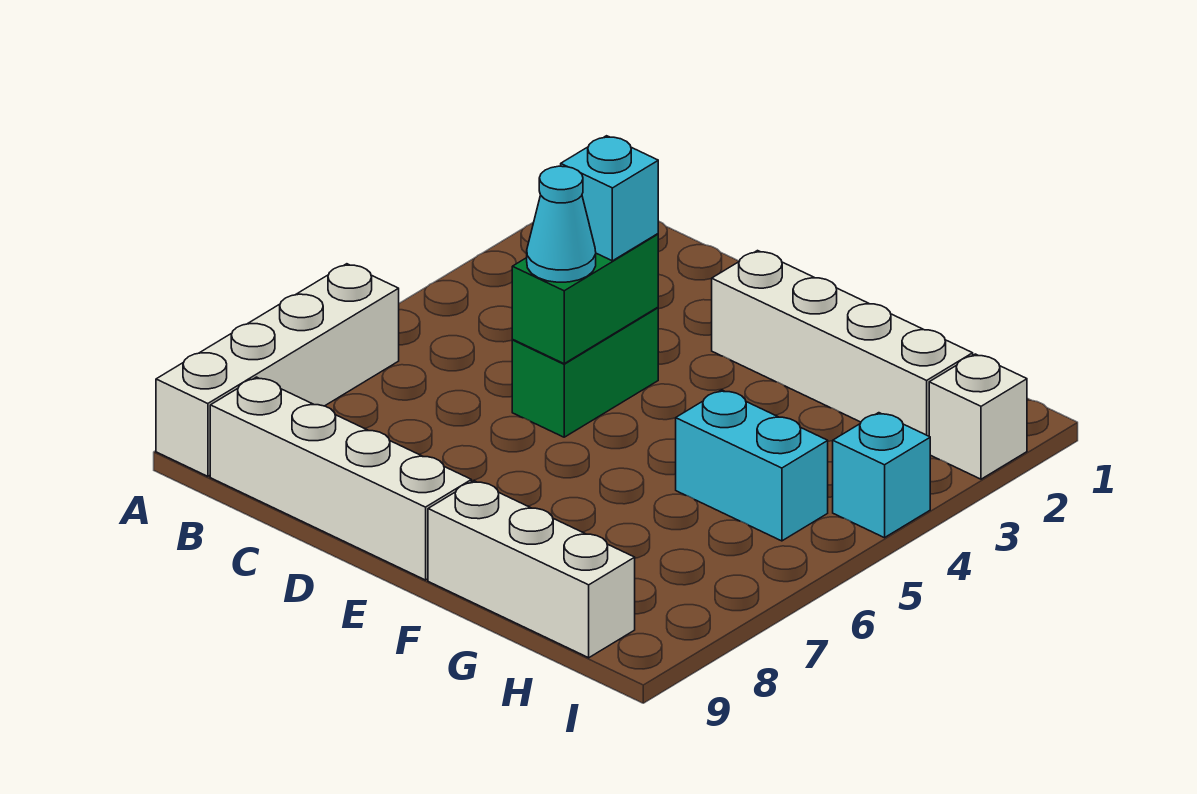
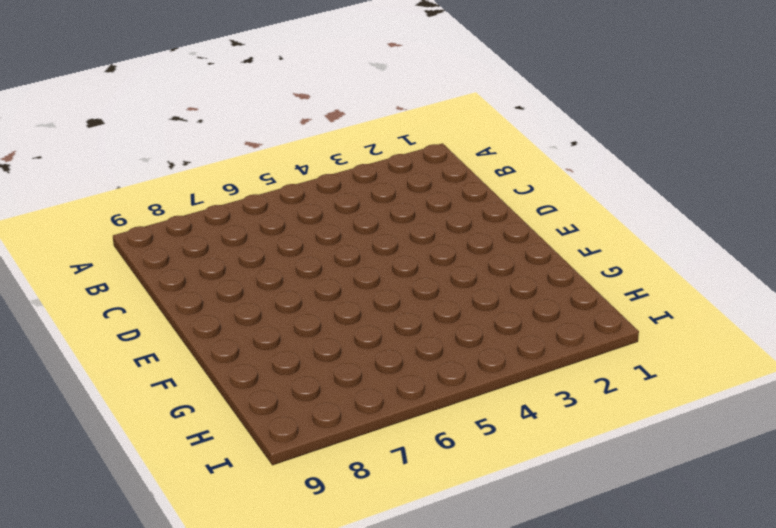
none -> white brick A6:A9 level 1
none -> white brick B9:E9 level 1

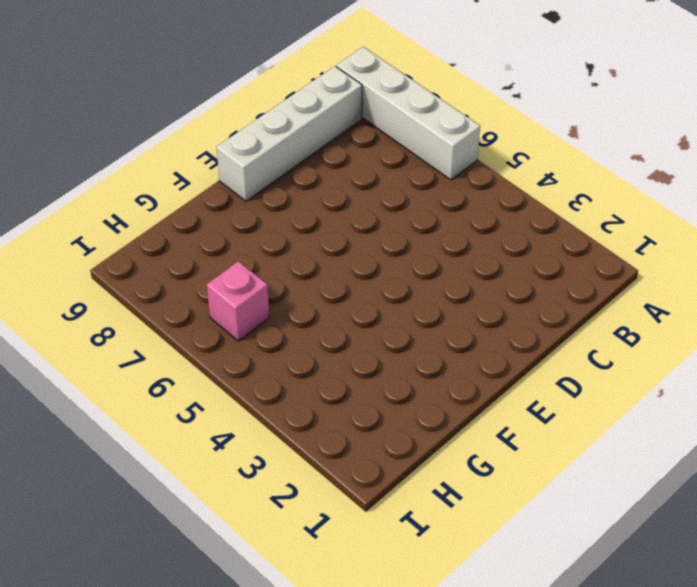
pink brick H6 level 1 -> none
none -> green brick D4:D5 level 1
none -> white brick E2:H2 level 1

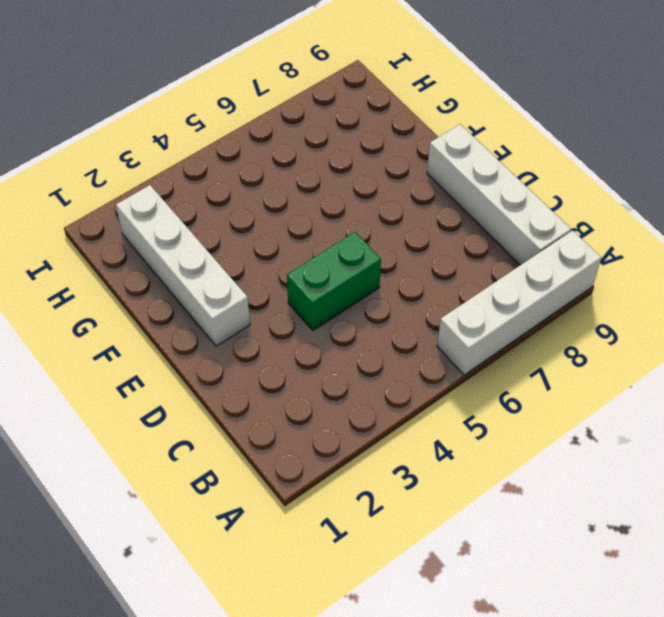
none -> white brick F9:H9 level 1
none -> cyan brick G5:H5 level 1

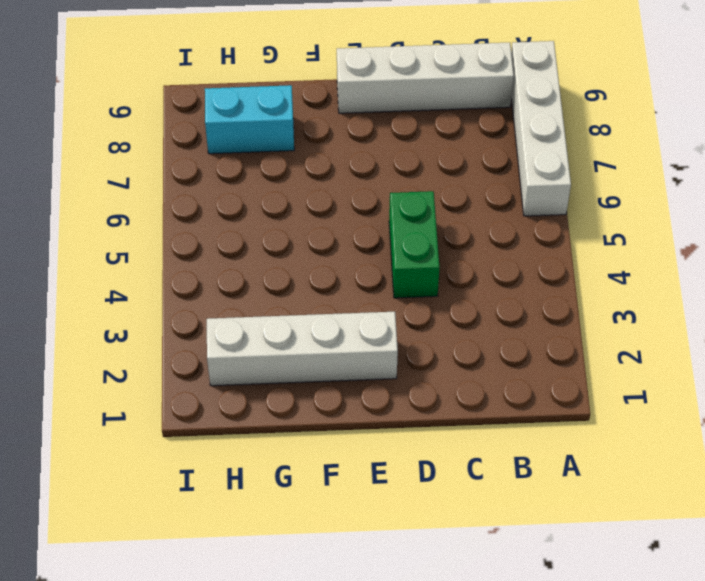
cyan brick G8:H8 level 1 -> cyan brick G5:H5 level 1
none -> white brick F9:H9 level 1
none -> white brick I2 level 1

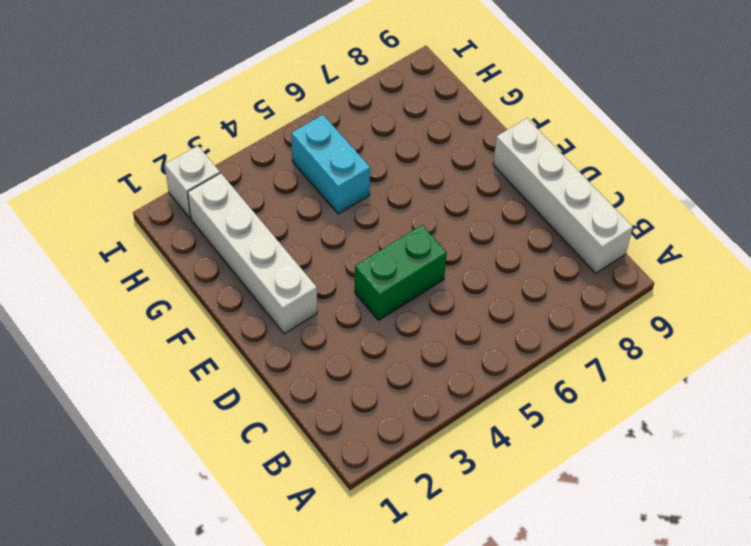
none -> white brick A6:A9 level 1
none -> white brick F9:H9 level 1

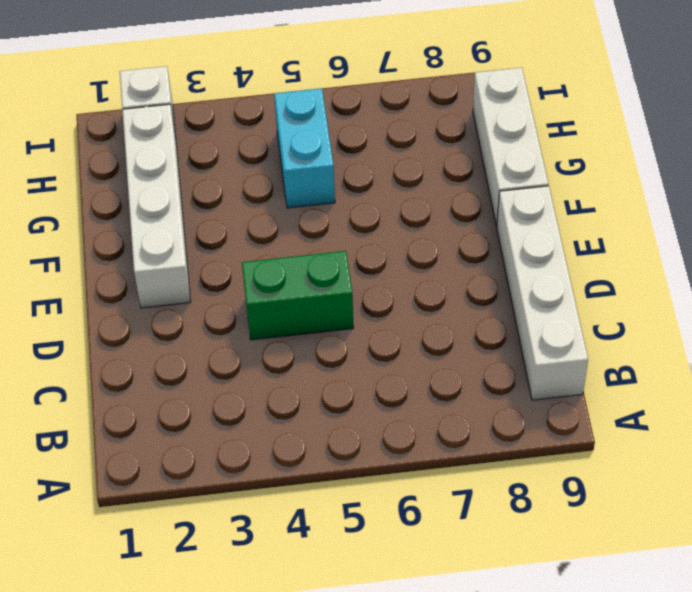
none -> white brick A6:A9 level 1
none -> cyan brick I4 level 1

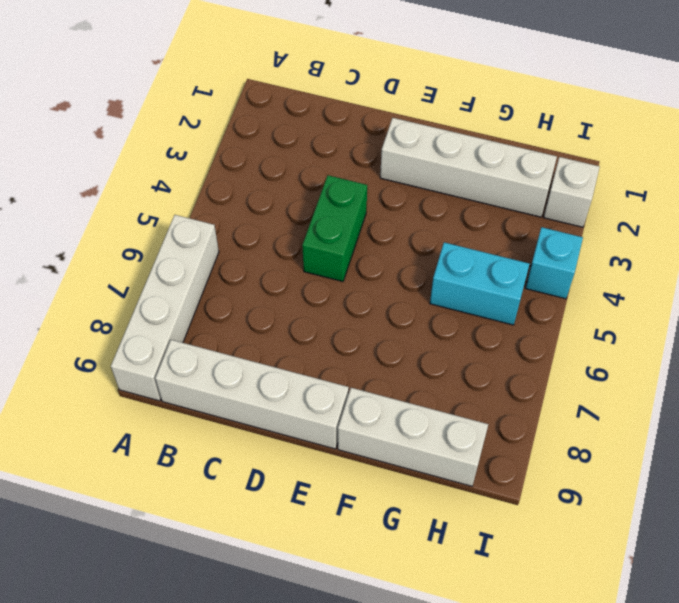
none -> green brick D4:D5 level 2
none -> cyan brick D4 level 3

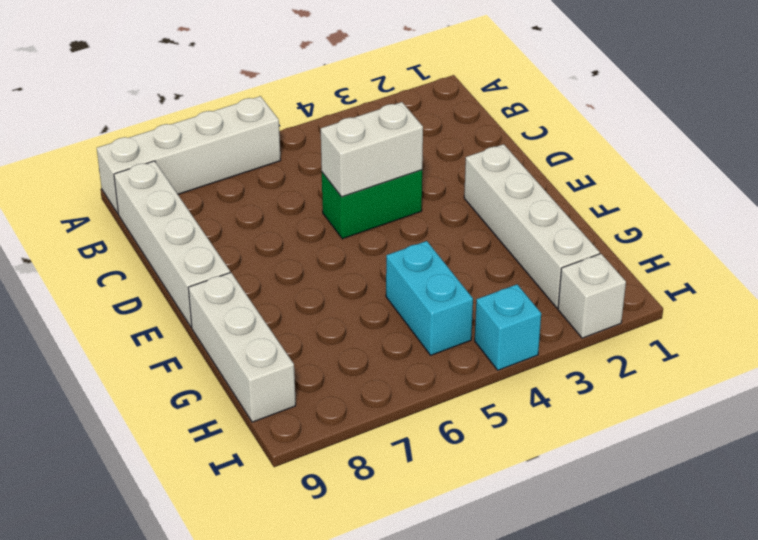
white brick D4:D5 level 2 -> green brick D4:D5 level 2
none -> cyan brick D4 level 3
none -> cyan cone D5 level 3

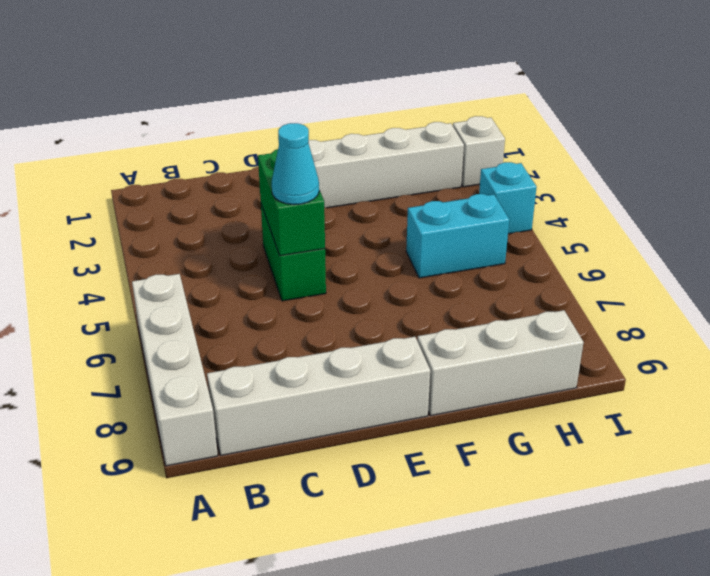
none -> cyan brick D4 level 3

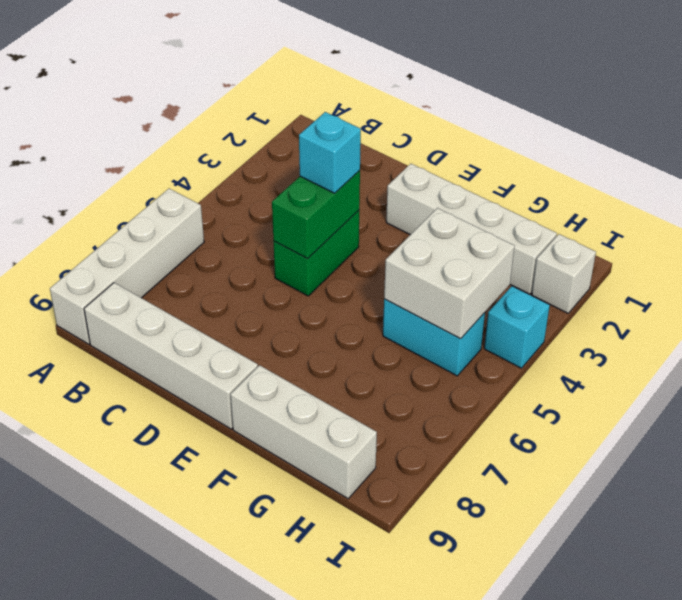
white brick G4:H5 level 2 -> none
none -> cyan cone D5 level 3

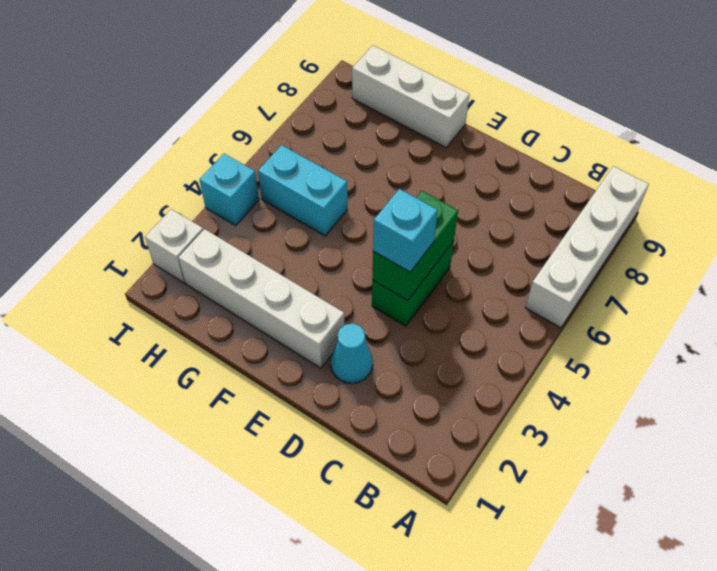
cyan cone D2 level 1 -> cyan cone D5 level 3
none -> white brick B9:E9 level 1

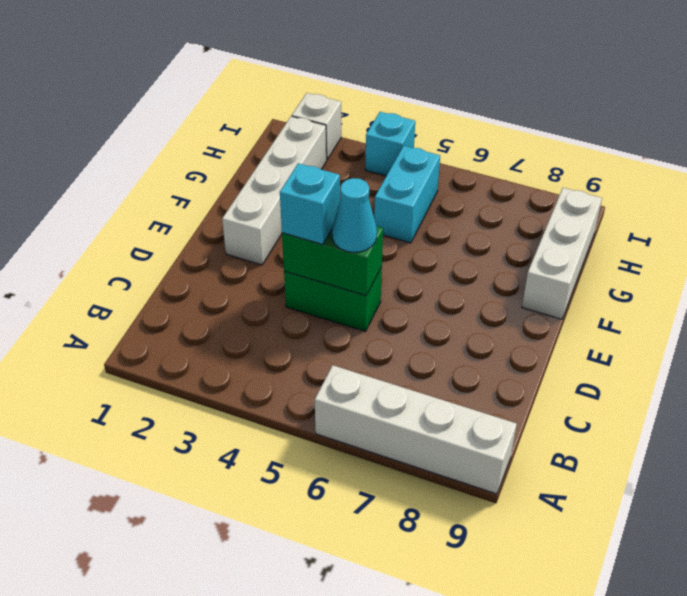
none -> white brick B9:E9 level 1

